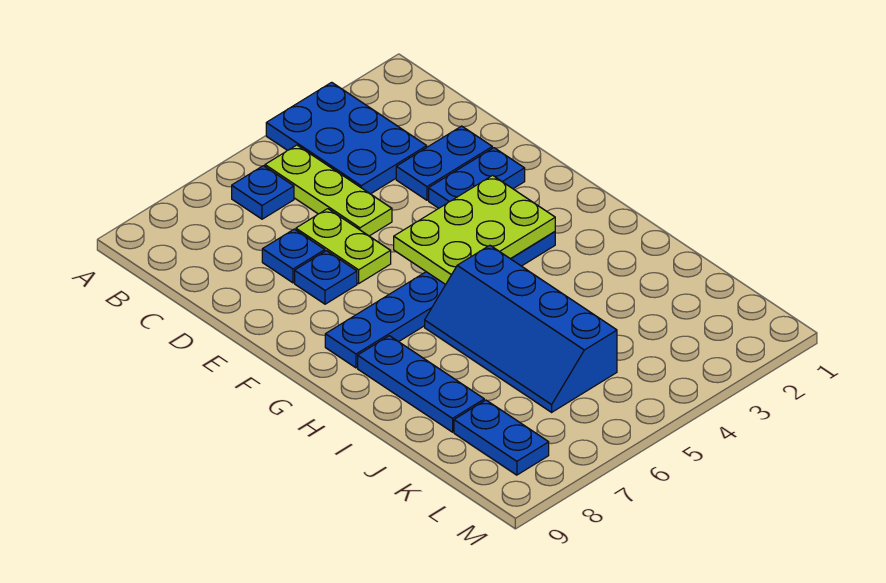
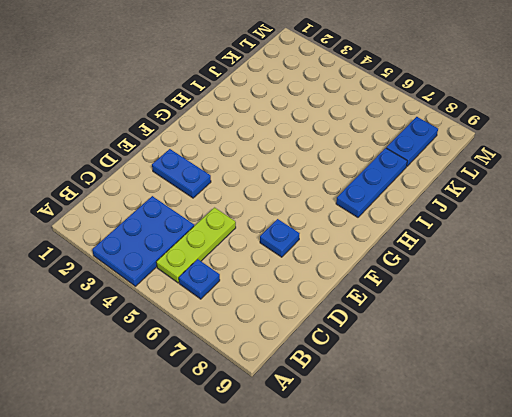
none -> blue plate D2:D3 level 1
none -> lime plate D6:E6 level 1
none -> blue plate D7 level 1

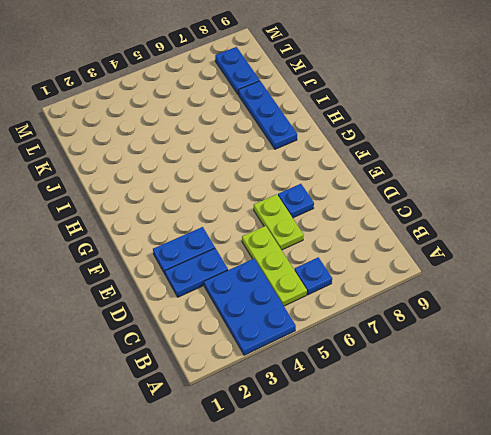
none -> blue plate D7 level 1
none -> blue plate G3:G8 level 1
none -> blue slope H5:K6 level 1 top 5

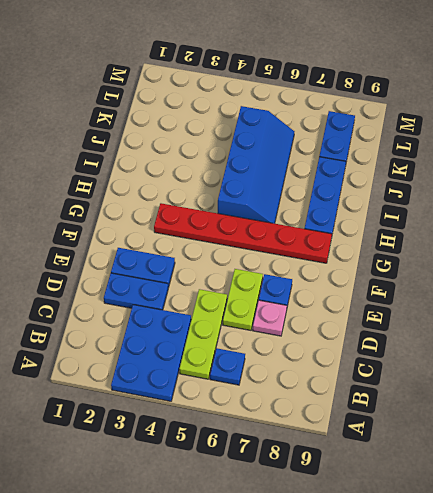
pink plate D7 level 1 -> blue plate D7 level 1
red plate G3:G8 level 1 -> blue plate G3:G8 level 1
none -> lime plate F3:G5 level 2

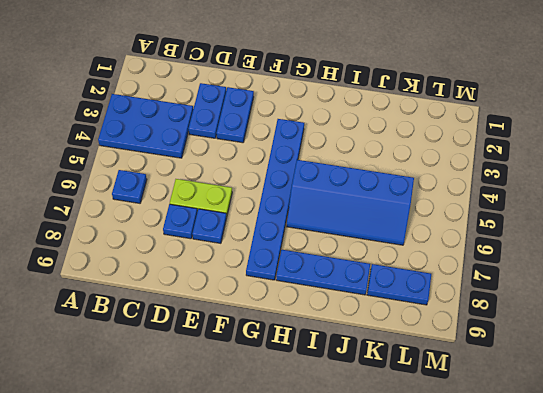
none -> lime plate B5:D5 level 1
none -> lime plate F3:G5 level 2

